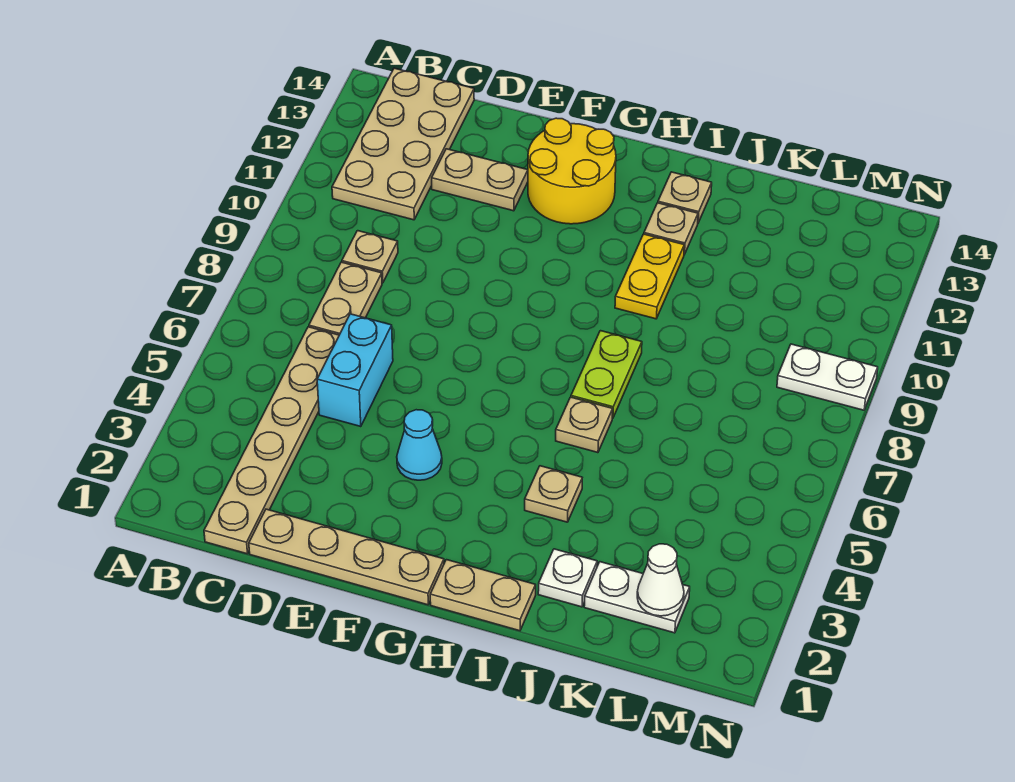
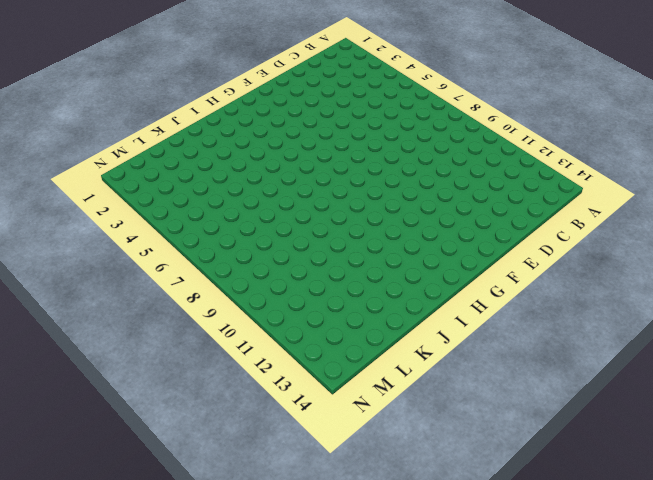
none -> tan plate B11:C14 level 1
none -> tan plate C1:C6 level 1
none -> tan plate C7:C8 level 1

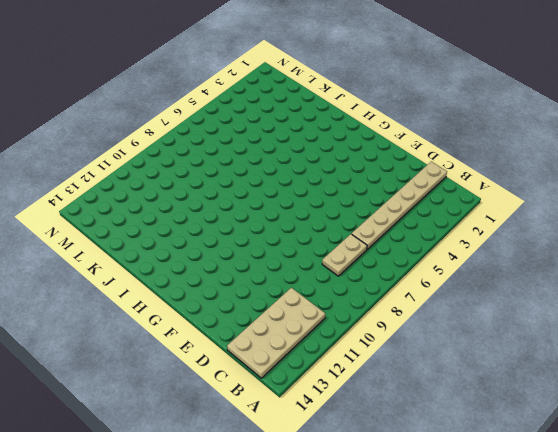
none -> tan plate C9 level 1
none -> tan plate D1:G1 level 1
none -> cyan brick D5:D6 level 1

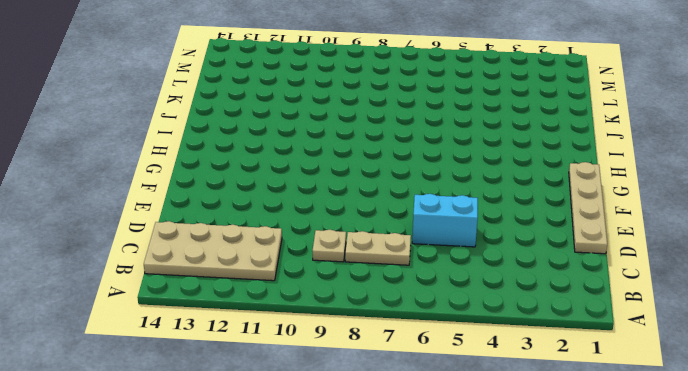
none -> tan plate C1:C6 level 1
none -> tan plate D12:E12 level 1
none -> cyan cone F4 level 1

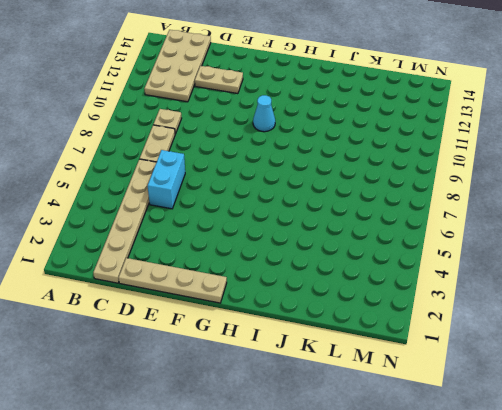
cyan cone G10 level 1 -> cyan cone F4 level 1
none -> yellow round brick F12:G13 level 1
none -> tan plate H1:I1 level 1
none -> tan plate I4 level 1

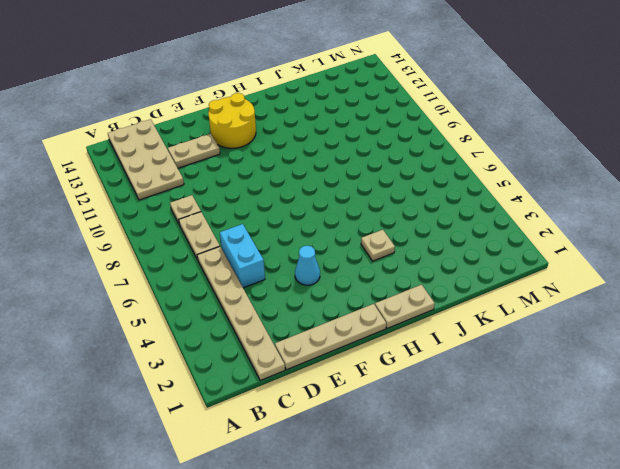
none -> tan plate I6 level 1
none -> lime plate I7:I8 level 1
none -> yellow plate I10:I11 level 1

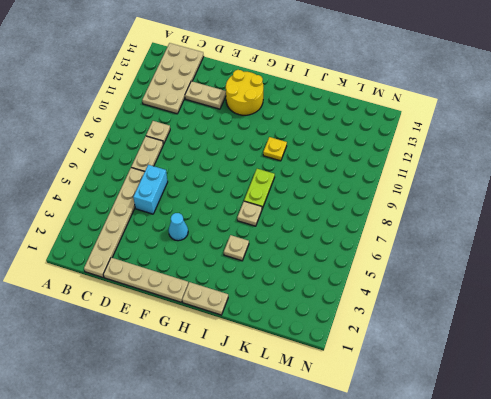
yellow plate I10 level 1 -> yellow plate I10:I11 level 1
none -> tan plate I12 level 1
none -> tan plate I13 level 1
none -> white plate J2 level 1

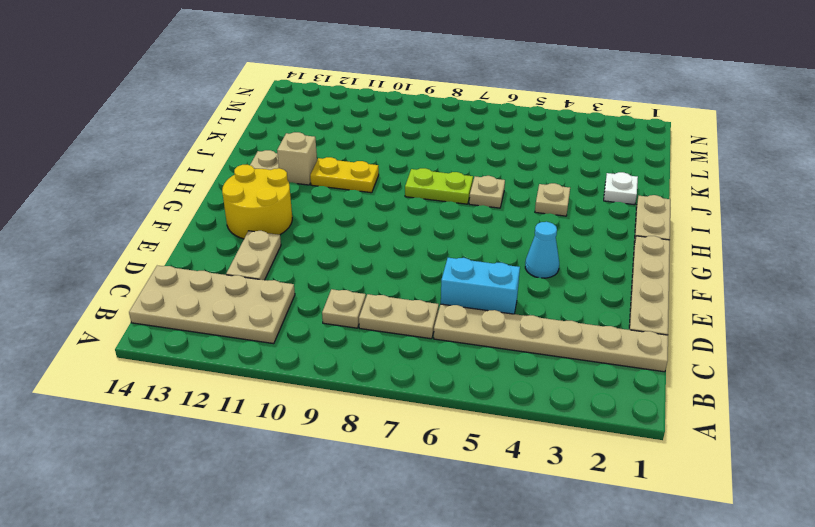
tan brick I12 level 1 -> tan plate I12 level 1
none -> white plate K2:L2 level 1
none -> white plate M9:N9 level 1
none -> white cone L2 level 2

